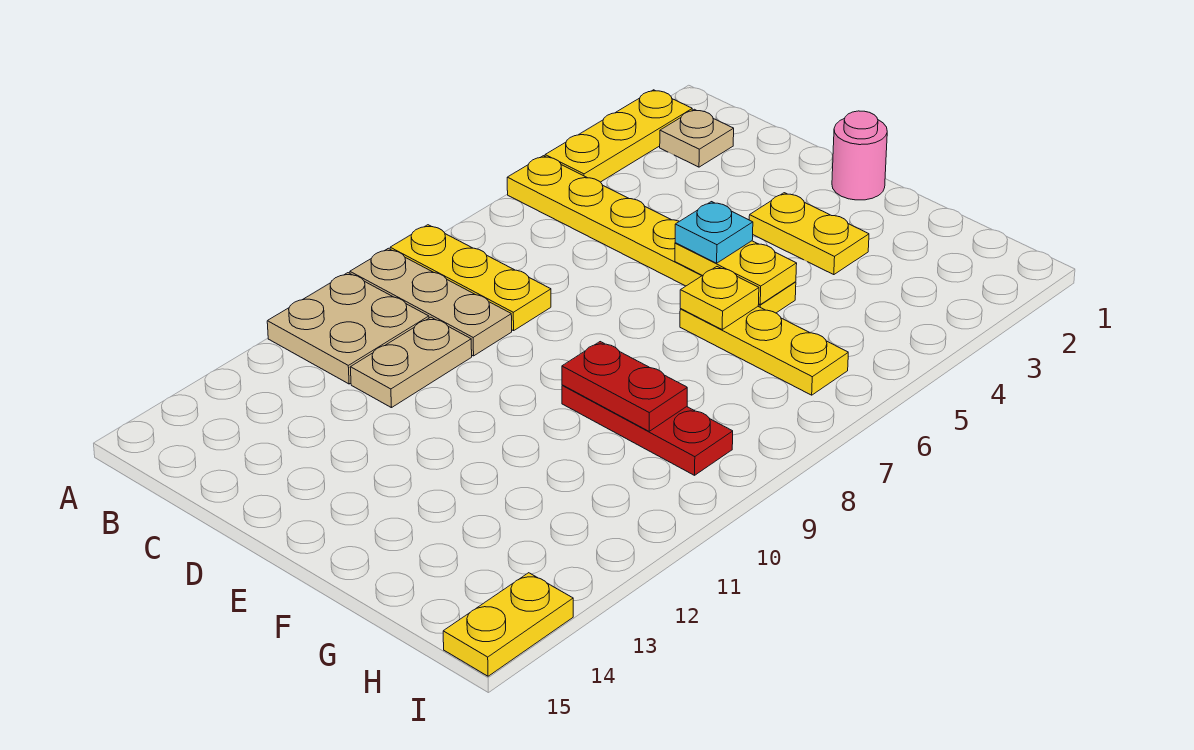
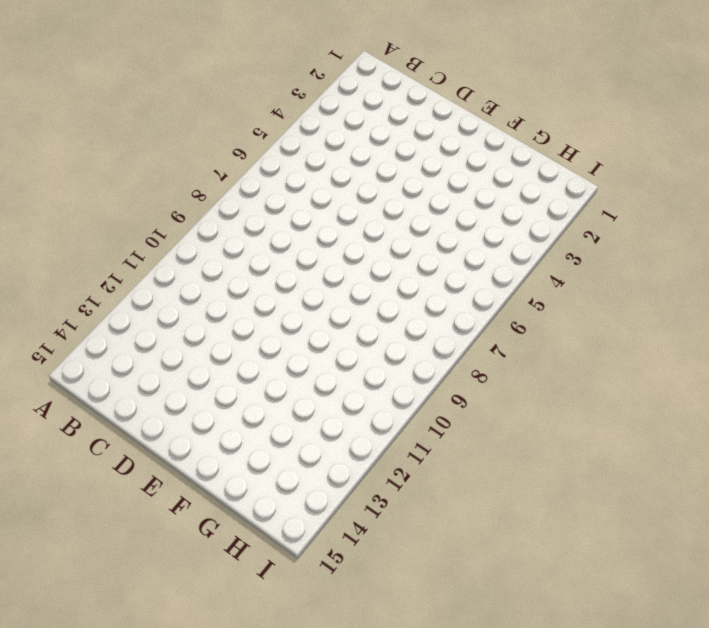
none -> yellow plate A2:A4 level 1
none -> yellow plate A5:F5 level 1
none -> yellow plate A8:C8 level 1

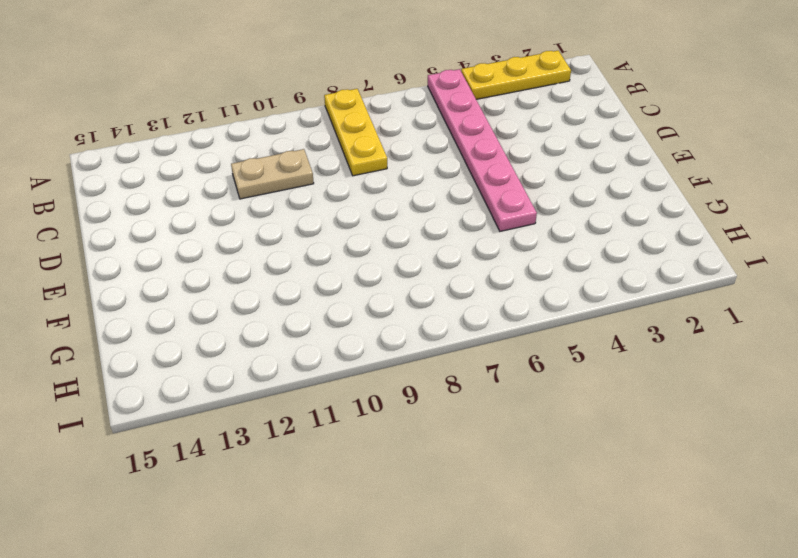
pink plate A5:F5 level 1 -> yellow plate A5:F5 level 1
none -> tan plate A9:C9 level 1
none -> tan plate A10:B11 level 1
none -> tan plate B2 level 1

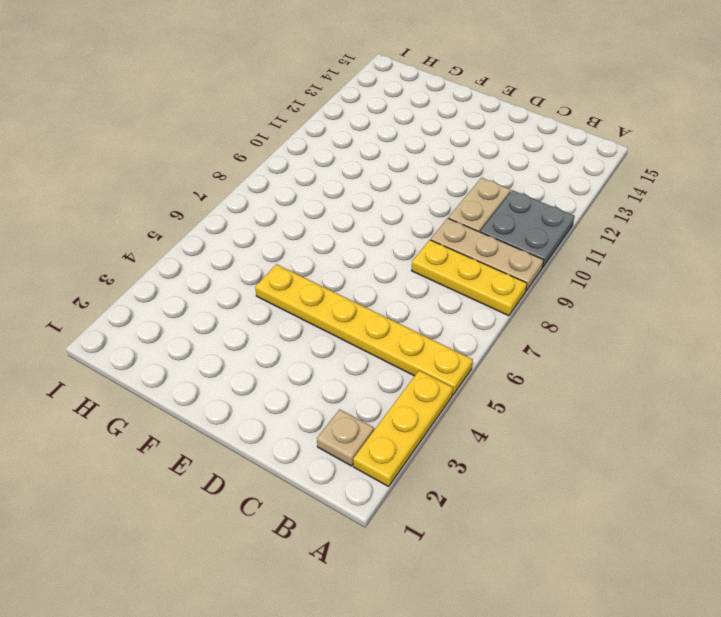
grey plate A10:B11 level 1 -> tan plate A10:B11 level 1
none -> pink round brick E1 level 1
none -> yellow plate E3:F3 level 1
none -> yellow plate F6:H6 level 1

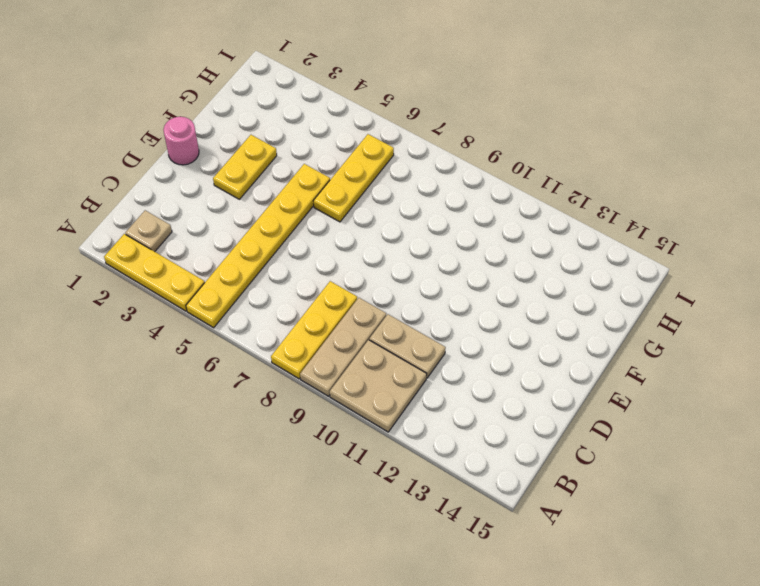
none -> red plate F9:H9 level 1
none -> yellow plate I14:I15 level 1
none -> yellow plate E5:F5 level 2

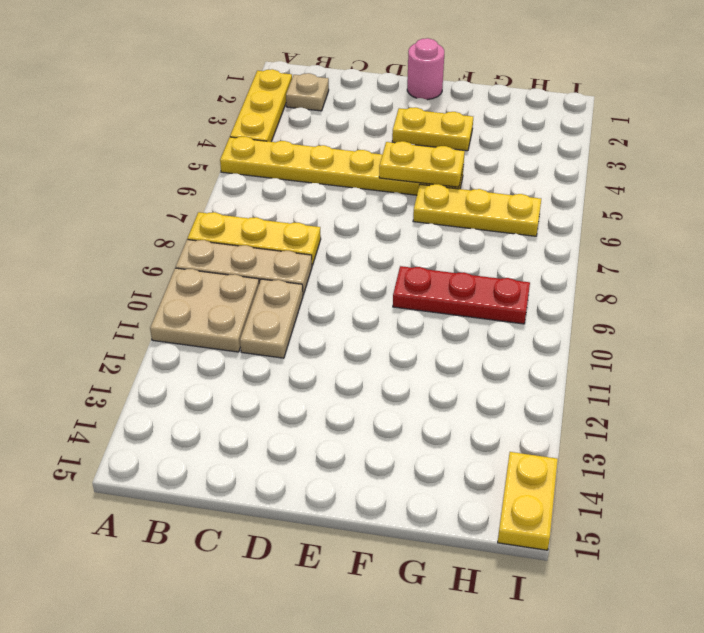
none -> yellow plate F6 level 2
none -> red plate F9:G9 level 2
none -> cyan plate E5 level 3

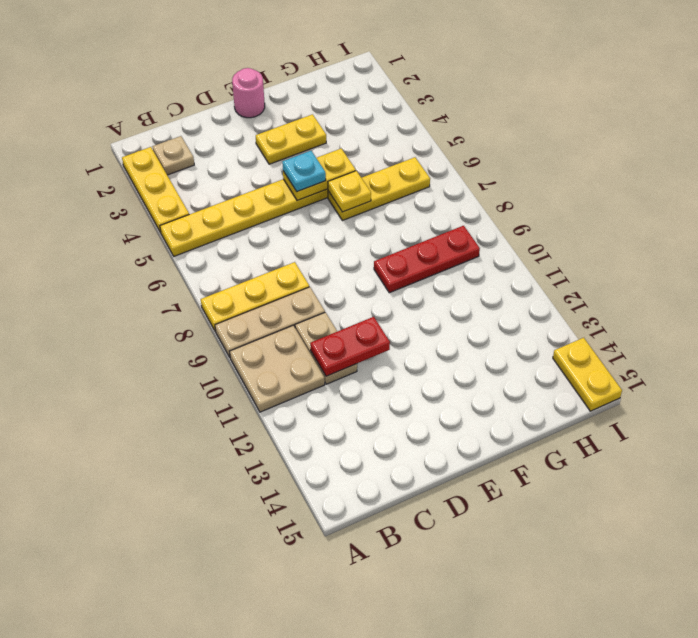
red plate C11:D11 level 2 -> red plate F9:G9 level 2

